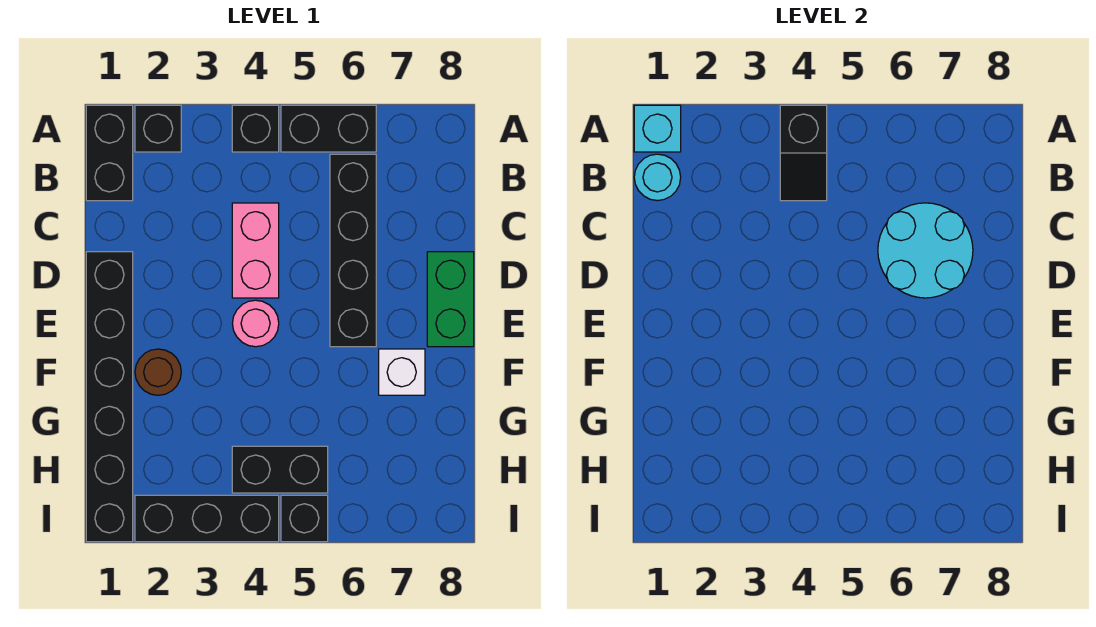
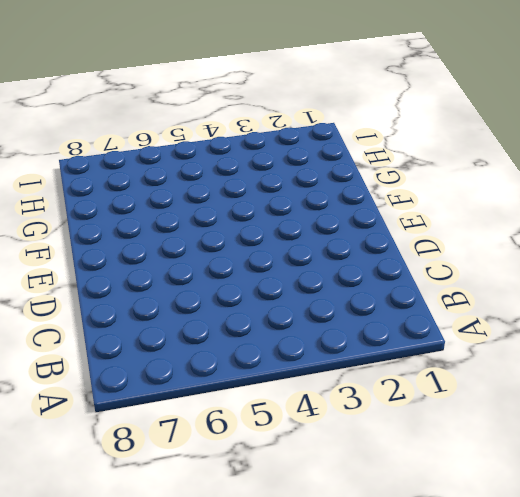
none -> black brick A1:B1 level 1
none -> black brick A2 level 1
none -> black brick A4 level 1

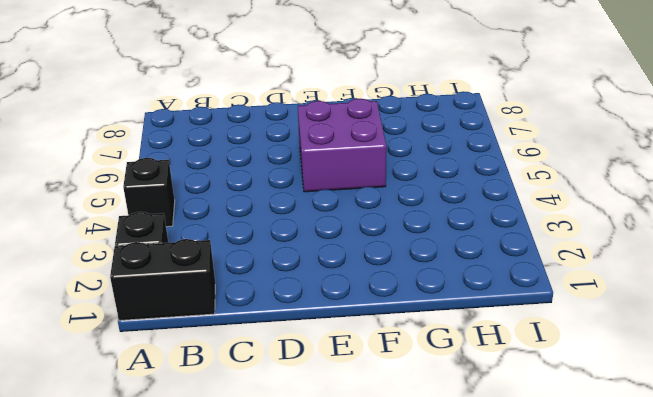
purple brick E5:F6 level 1 -> black brick B6:E6 level 1
none -> black brick A5:A6 level 1
none -> pink brick C4:D4 level 1
none -> black brick D1:I1 level 1

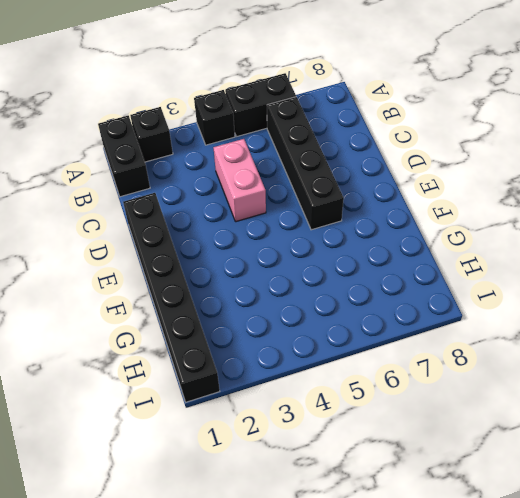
none -> green brick D8:E8 level 1
none -> pink round brick E4 level 1
none -> brown round brick F2 level 1

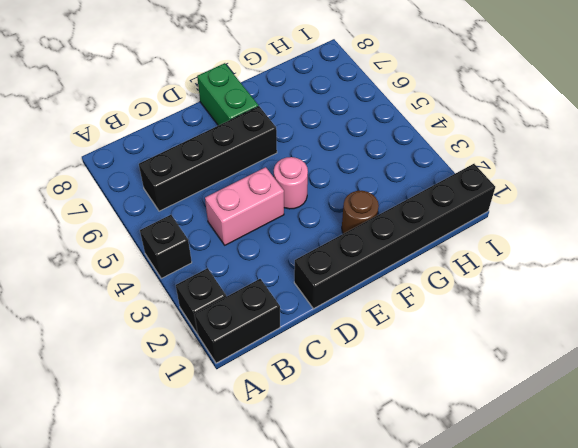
green brick E7:E8 level 1 -> green brick D8:E8 level 1
none -> black brick A5:A6 level 1
none -> white brick F7 level 1
none -> black brick H4:H5 level 1

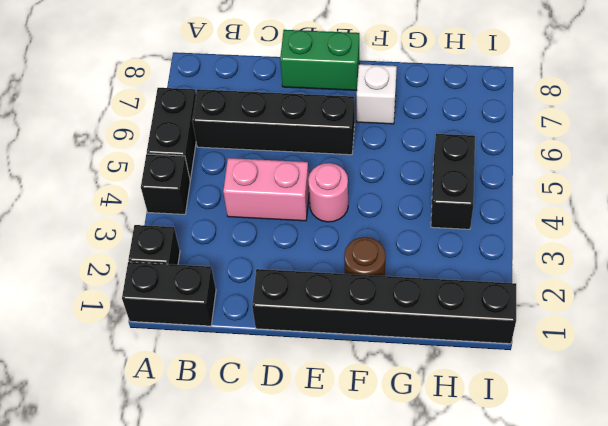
none -> black brick I2:I4 level 1
none -> black brick I5 level 1
none -> cyan brick A1 level 2

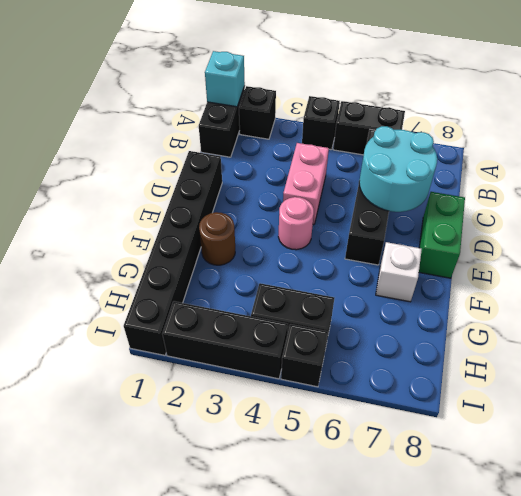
none -> black slope A4:B4 level 2 top A
none -> cyan round brick B1 level 2

